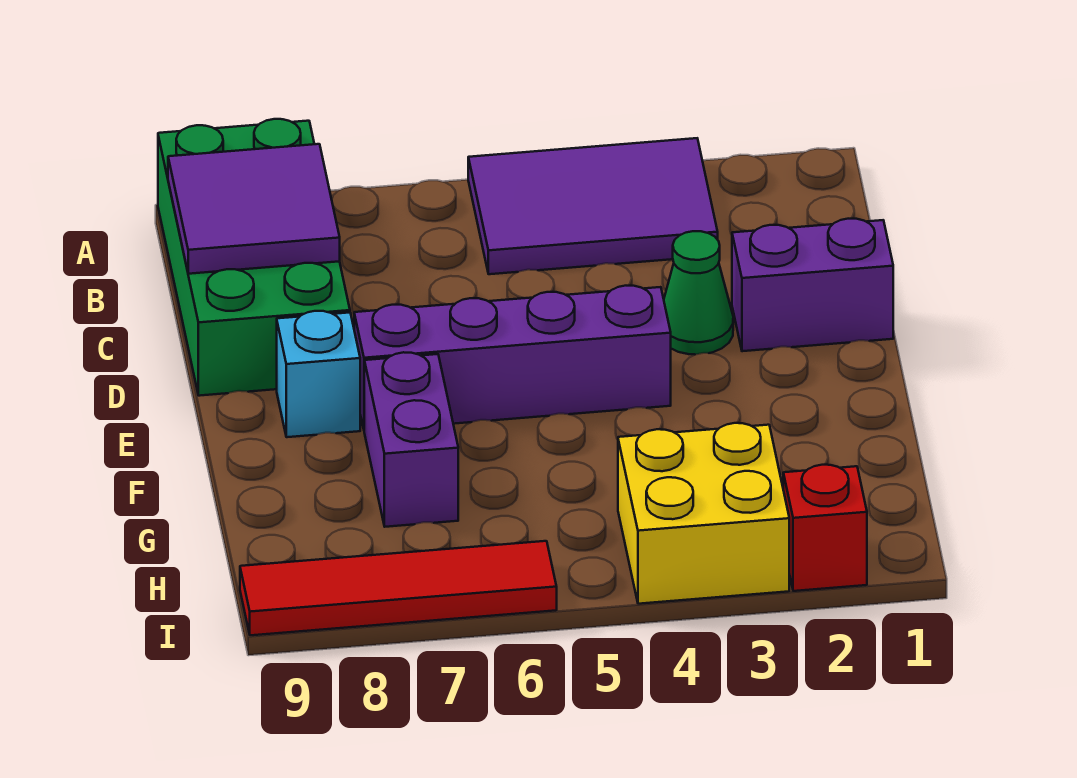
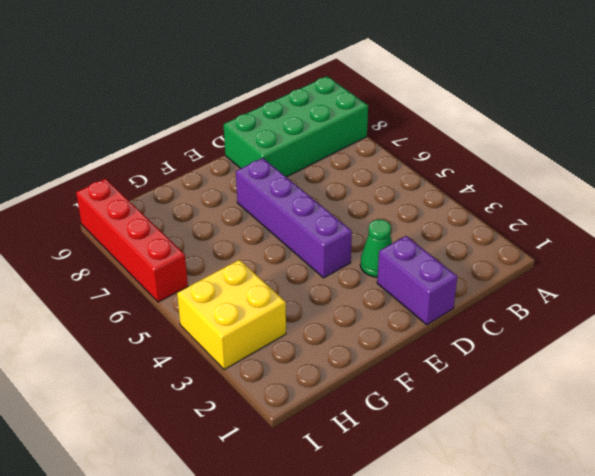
red brick I6:I9 level 1 -> red tile I6:I9 level 1
none -> purple tile A3:B5 level 1
none -> cyan brick E8 level 1

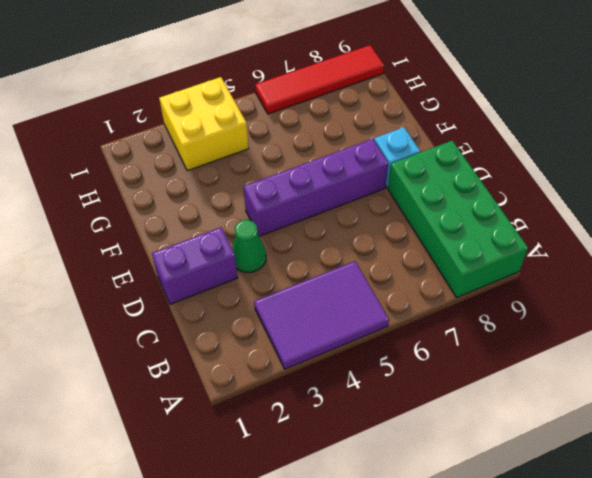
none -> purple brick F7:G7 level 1
none -> red brick I2 level 1

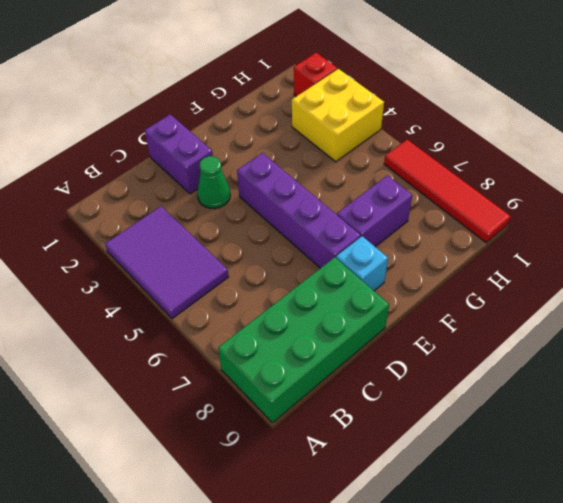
none -> purple tile B8:C9 level 2

